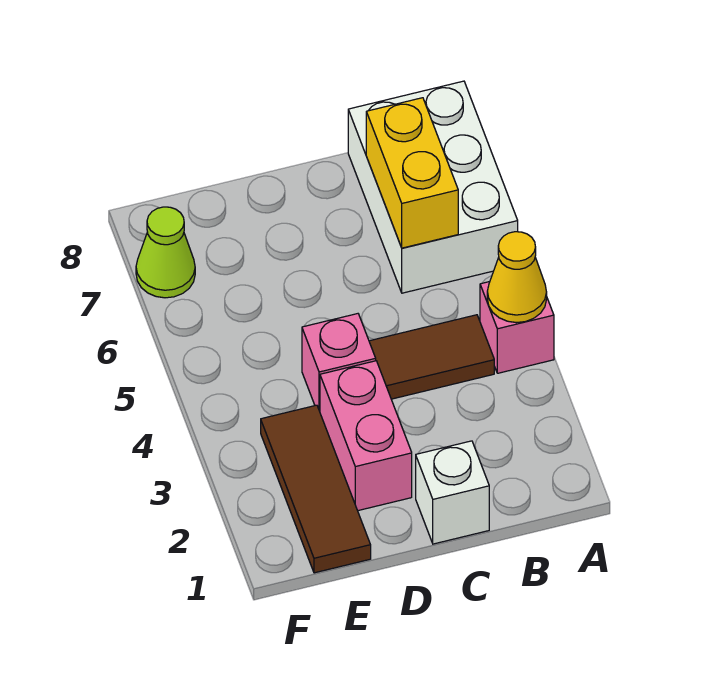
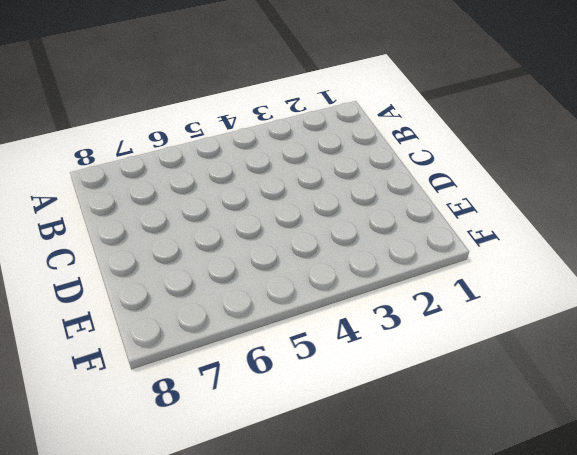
none -> pink brick A4 level 1
none -> white brick A6:B8 level 1

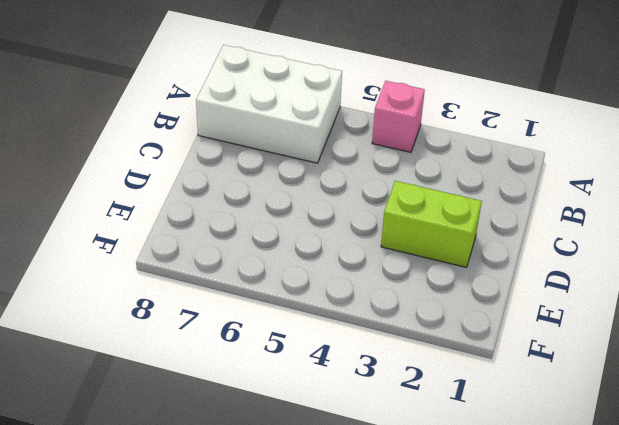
lime brick D2:D3 level 1 -> pink brick D2:D3 level 1
none -> brown tile B4:C4 level 1
none -> white brick C1 level 1

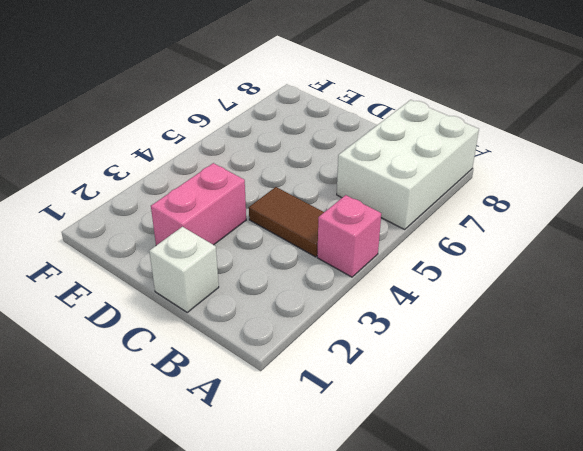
none -> pink brick D4 level 1
none -> brown tile E1:E3 level 1

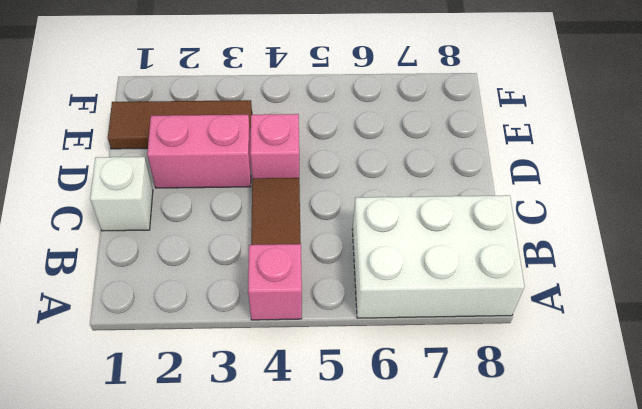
none -> lime cone F7 level 1
none -> yellow cone A4 level 2

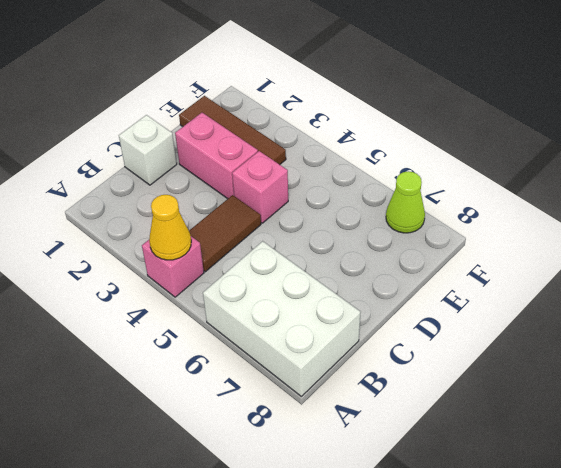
none -> yellow brick B6:B7 level 2

